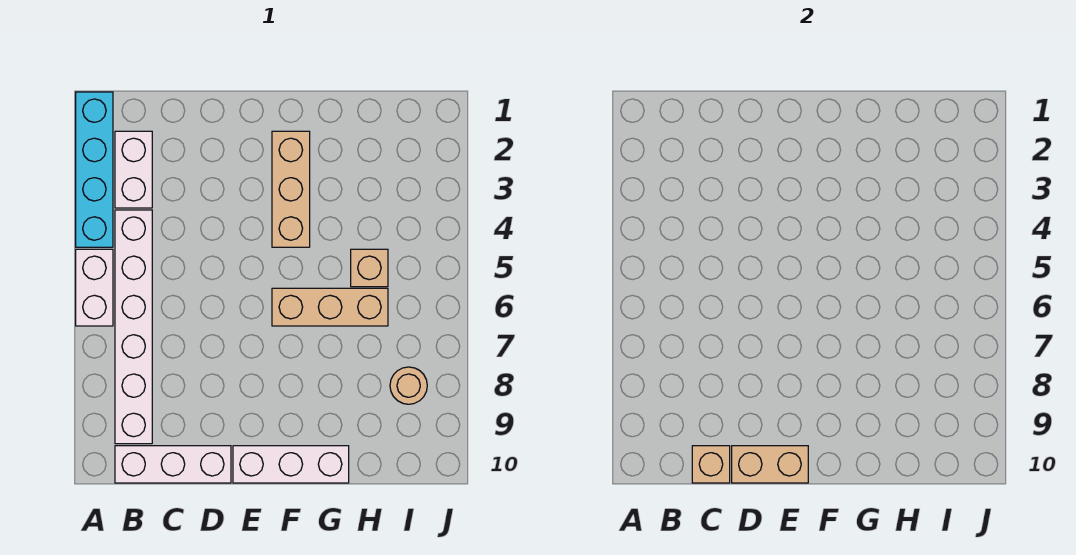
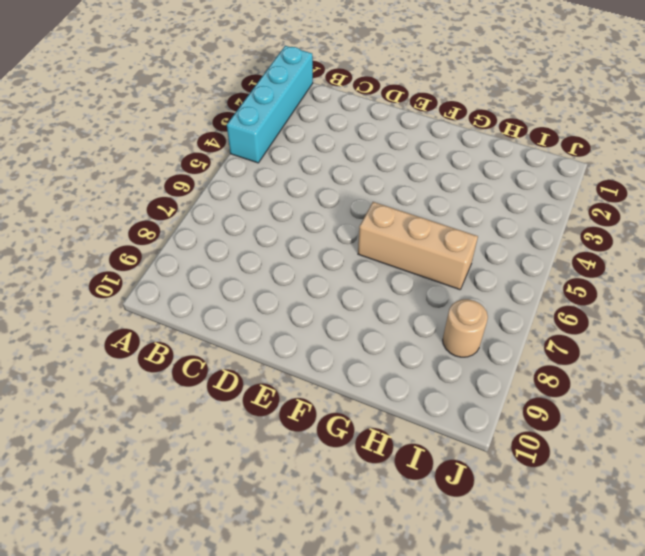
none -> white brick A5:A6 level 1
none -> white brick B2:B3 level 1
none -> white brick B4:B9 level 1

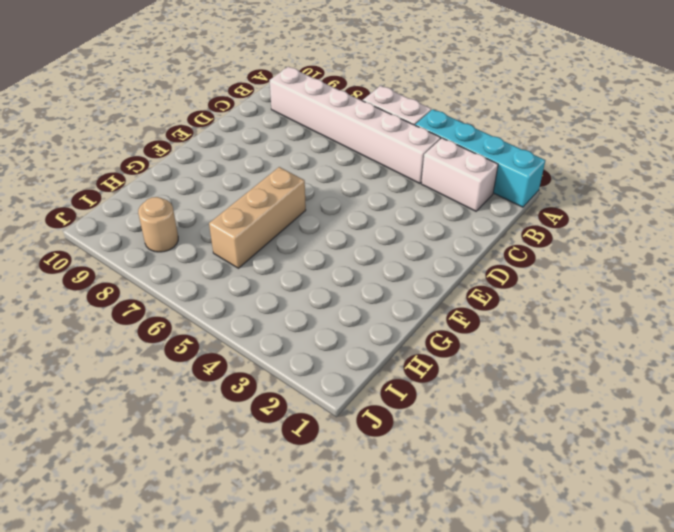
none -> white brick B10:D10 level 1
none -> white brick E10:G10 level 1
none -> tan brick F2:F4 level 1

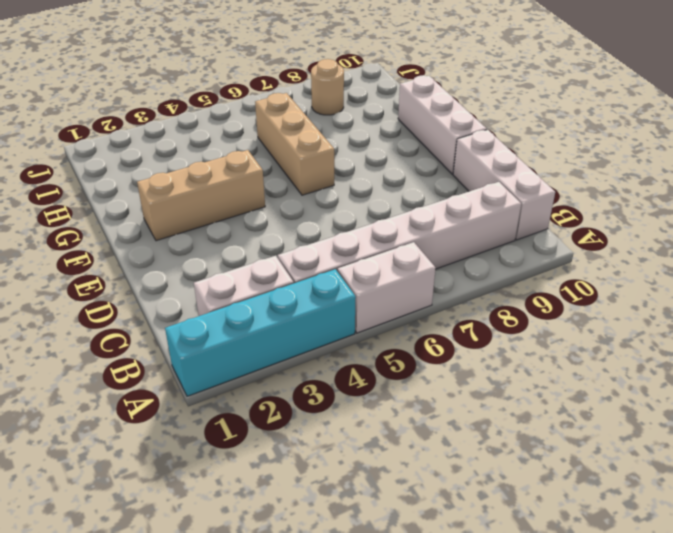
none -> tan brick H5 level 1
none -> tan brick C10 level 2
none -> tan brick D10:E10 level 2

